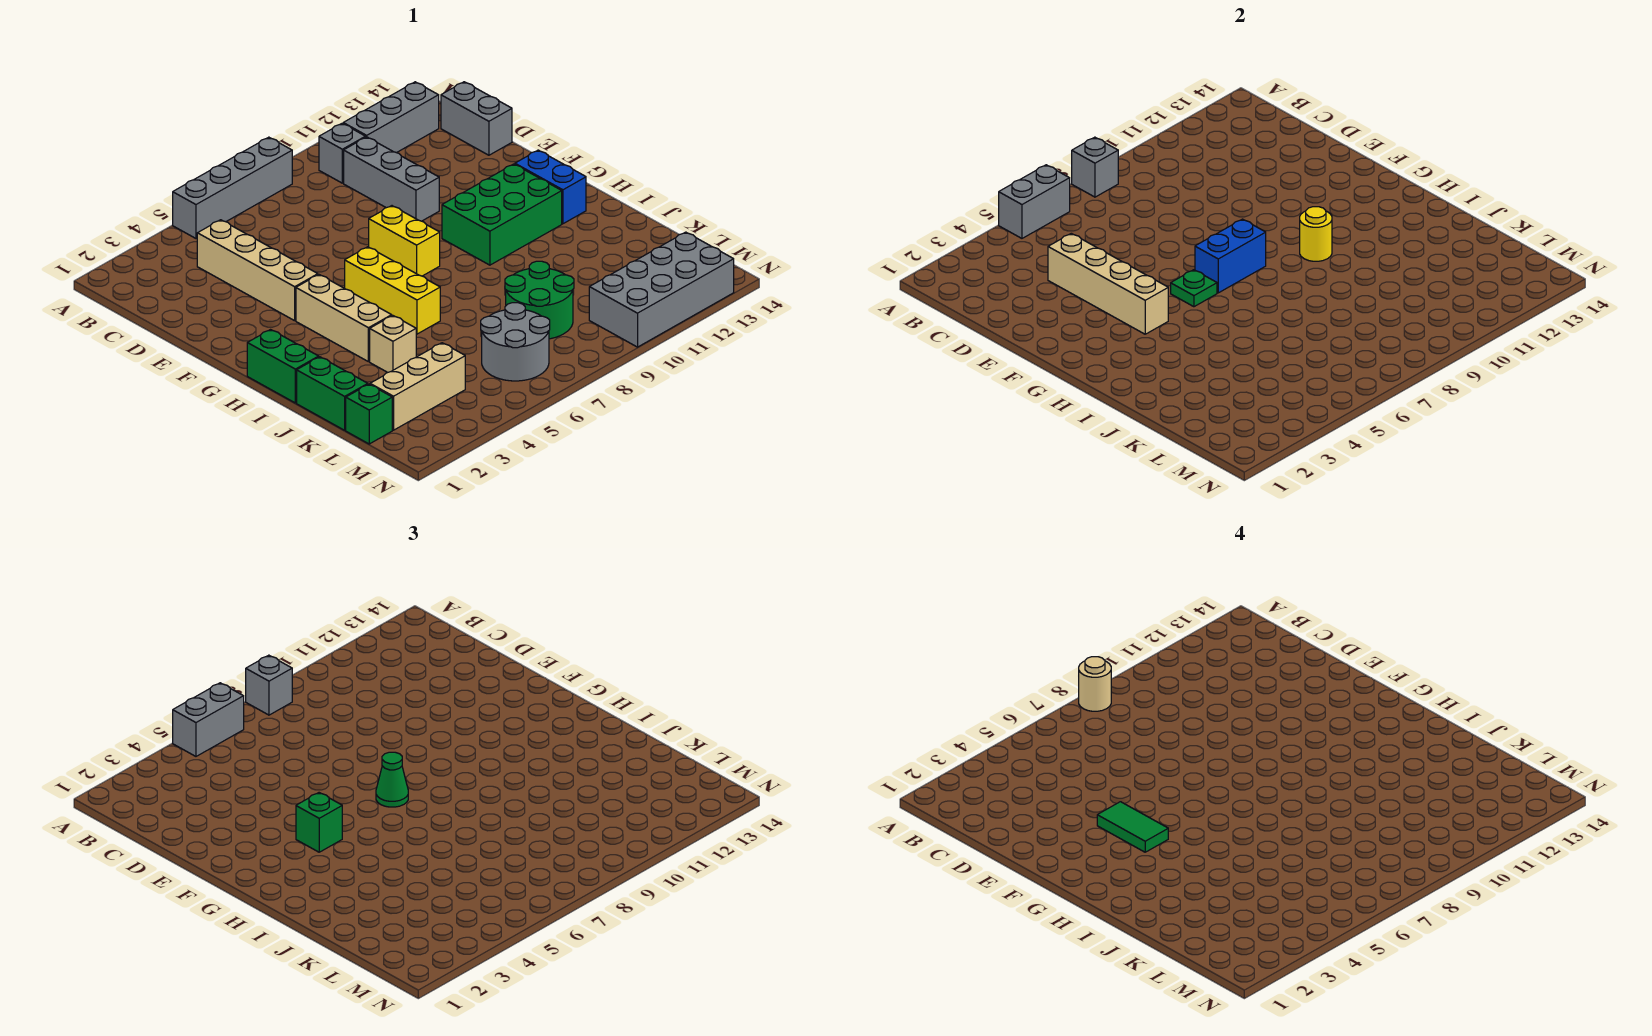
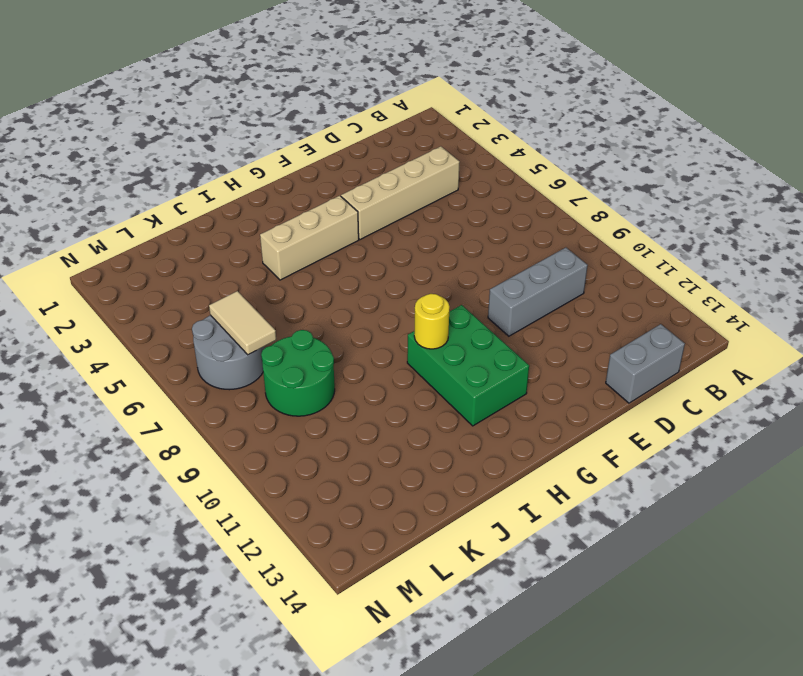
tan tile L6:L7 level 2 -> none
none -> grey brick A5:A8 level 1
none -> grey brick B10 level 1
none -> grey brick B11:B13 level 1
none -> yellow brick F8:G8 level 1

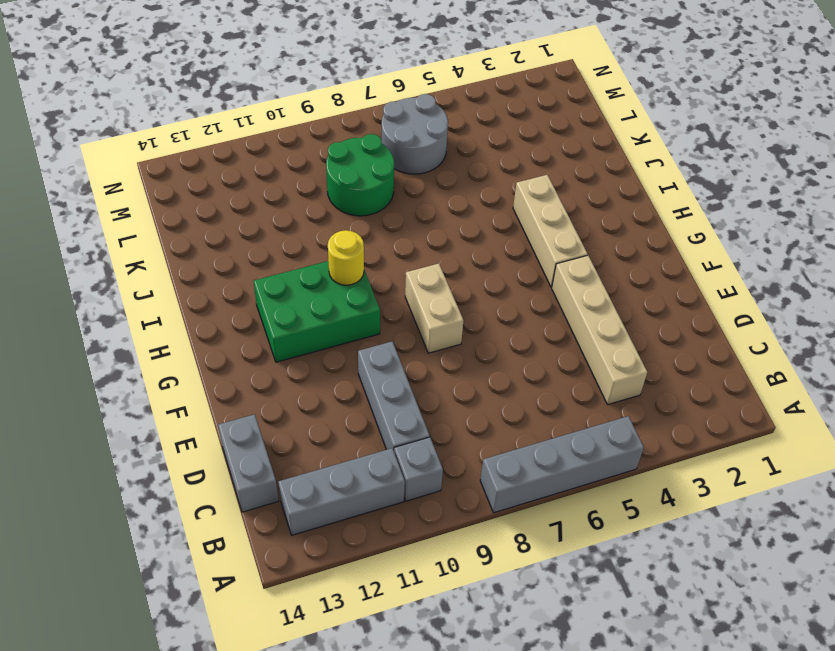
tan brick F8:G8 level 1 -> yellow brick F8:G8 level 1
none -> yellow brick G6:I6 level 1
none -> blue brick G13:H13 level 1
none -> green brick H1:I1 level 1
none -> green brick J1:K1 level 1

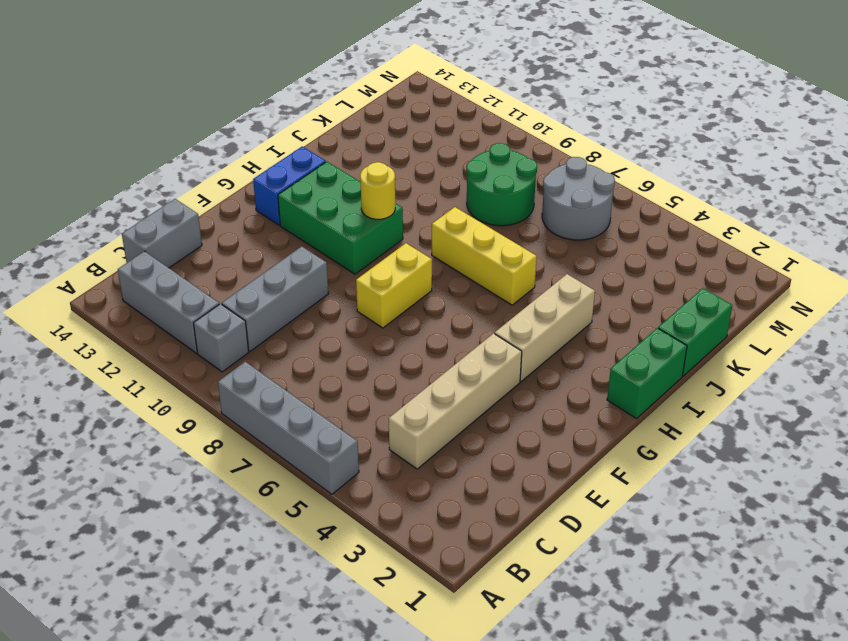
yellow brick I6:I8 level 1 -> yellow brick G6:I6 level 1
none -> tan brick J4 level 1
none -> green brick L1 level 1
none -> tan brick L2:L4 level 1
none -> grey brick M10:N13 level 1

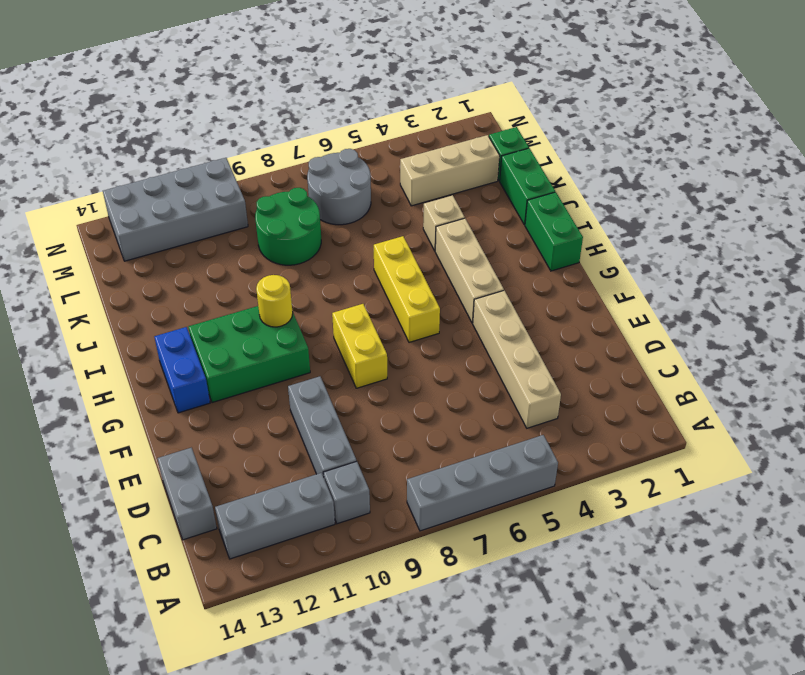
none -> grey brick A5:A6 level 2
none -> grey brick A8 level 2
none -> tan brick D4:G4 level 2
none -> green plate G6 level 2

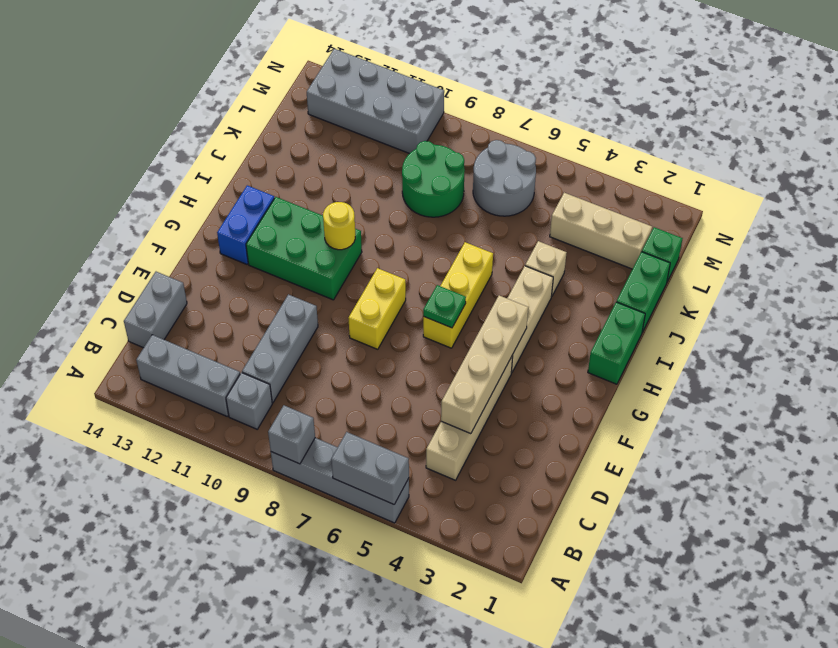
none -> blue brick G7:G8 level 2
none -> grey brick A5:A6 level 3
none -> grey brick A8 level 3
none -> green brick G4 level 3

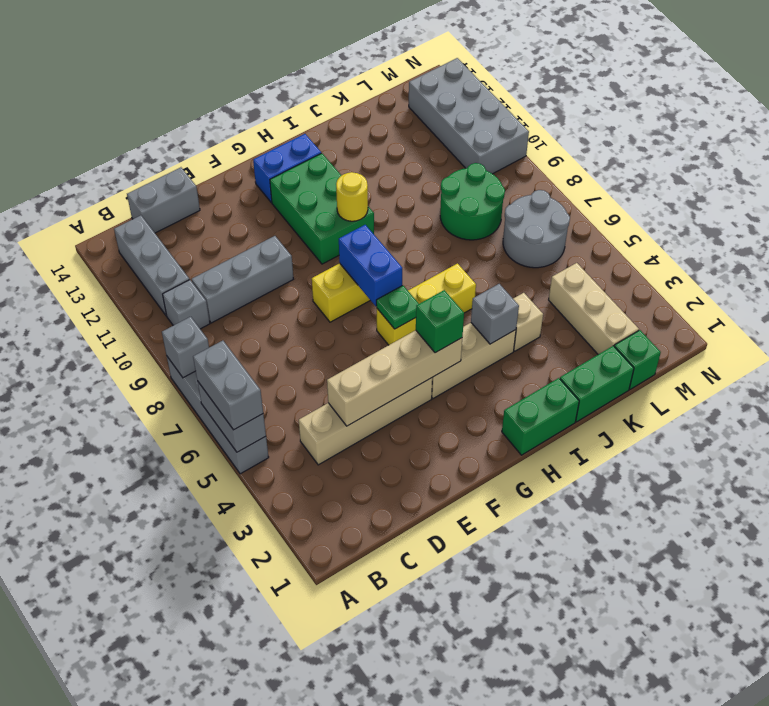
grey brick I4 level 2 -> grey brick A8 level 3
none -> green cone G7 level 3
none -> tan round brick A8 level 4
none -> green tile F4:G4 level 4

